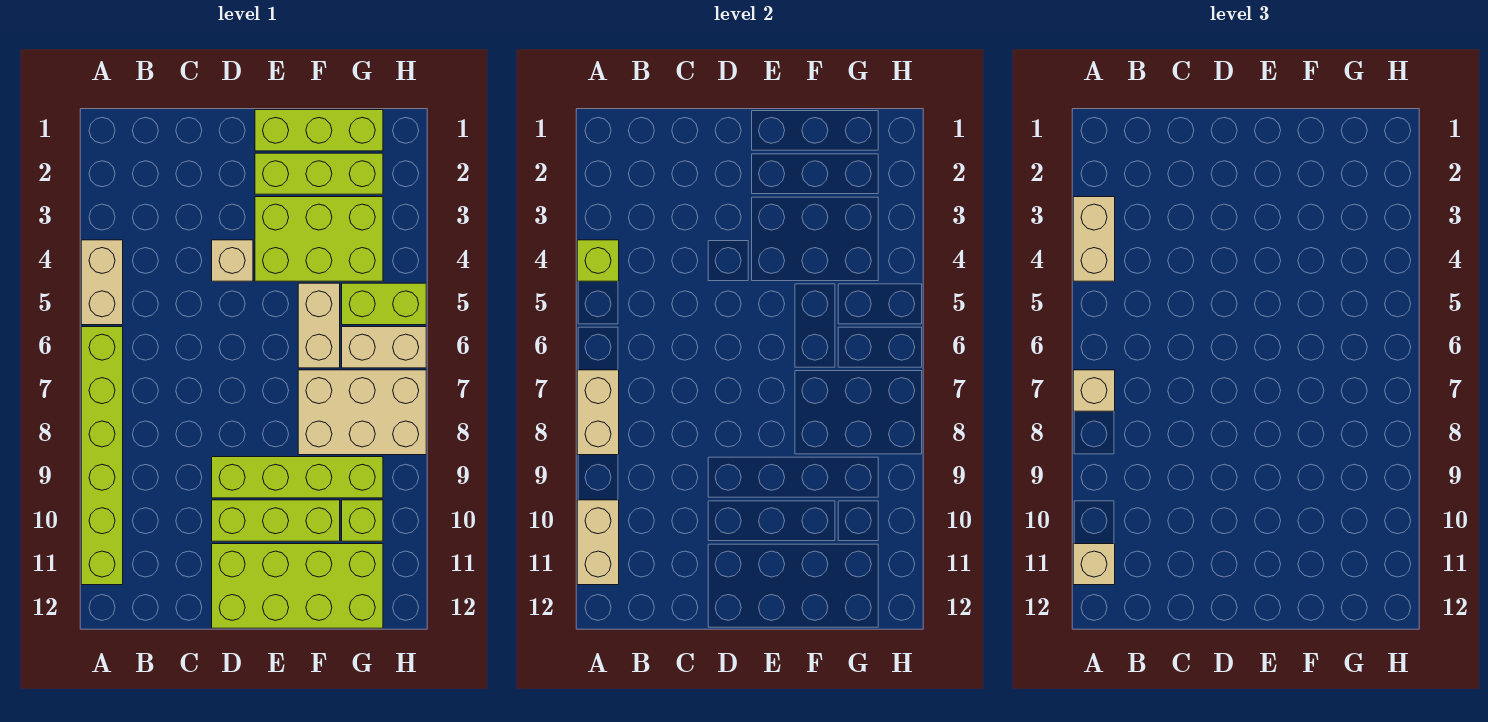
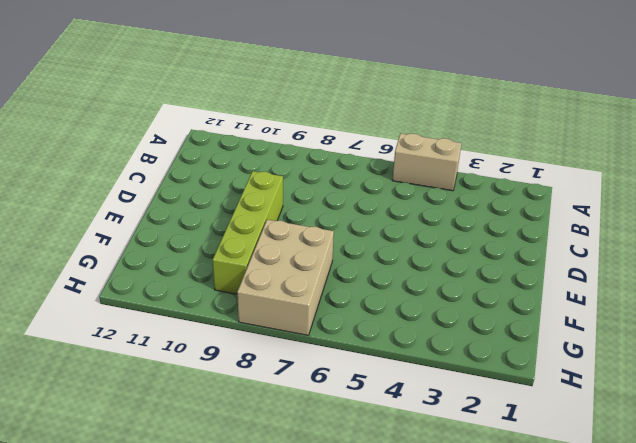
none -> lime brick A6:A11 level 1
none -> tan brick D4 level 1
none -> lime brick D10:F10 level 1

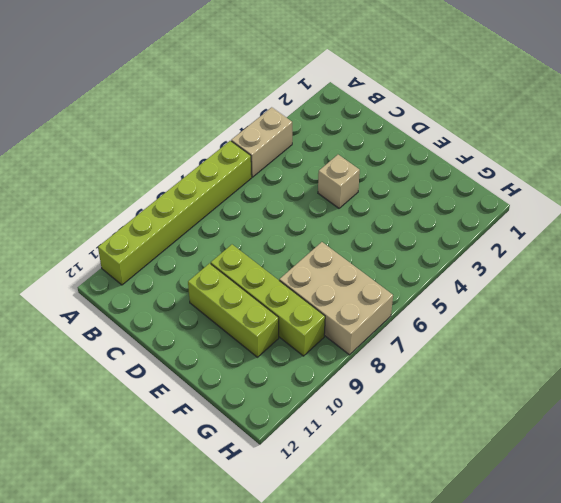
none -> lime brick D11:G12 level 1
none -> lime brick E1:G1 level 1
none -> lime brick E2:G2 level 1

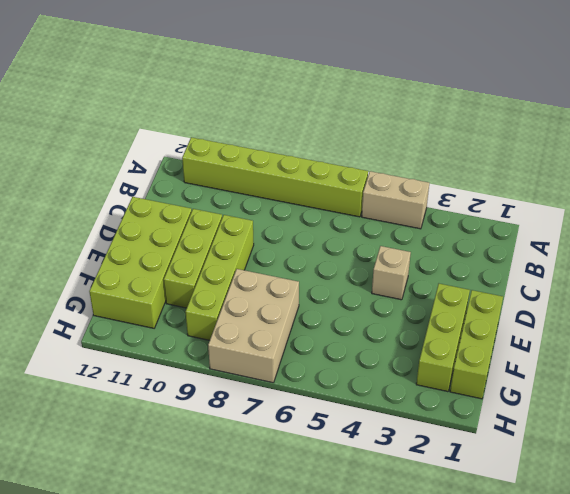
none -> lime brick E3:G4 level 1
none -> tan brick F5:F6 level 1
none -> lime brick G5:H5 level 1

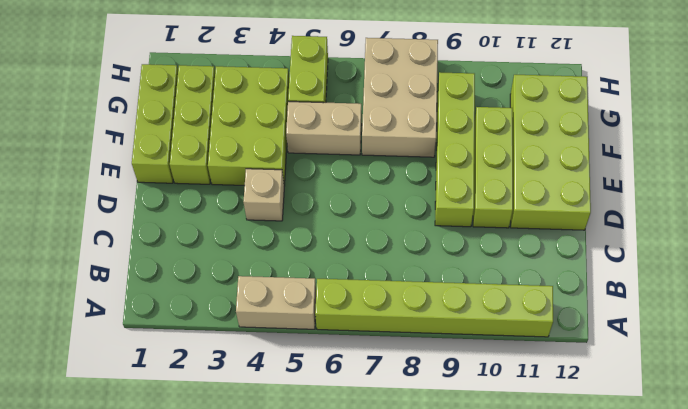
none -> tan brick G6:H6 level 1
none -> lime brick G10 level 1
none -> lime brick A4 level 2

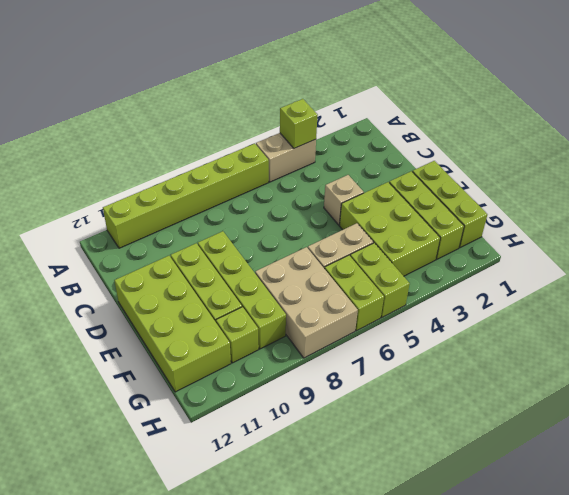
lime brick G6:H6 level 1 -> tan brick G6:H6 level 1
none -> tan brick A7:A8 level 2
none -> tan brick A10:A11 level 2
none -> tan brick A3:A4 level 3

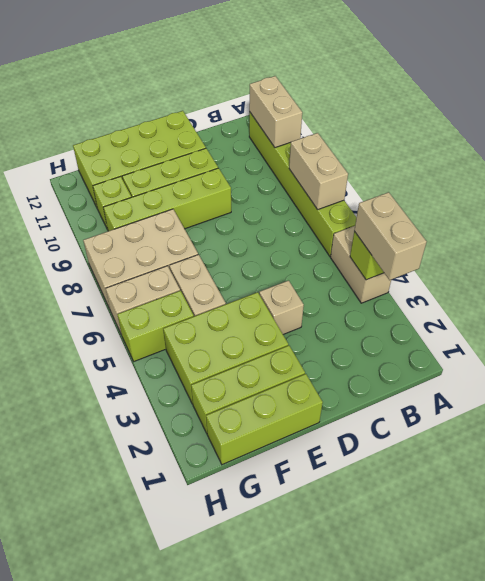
none -> tan brick A7 level 3
none -> tan brick A11 level 3

